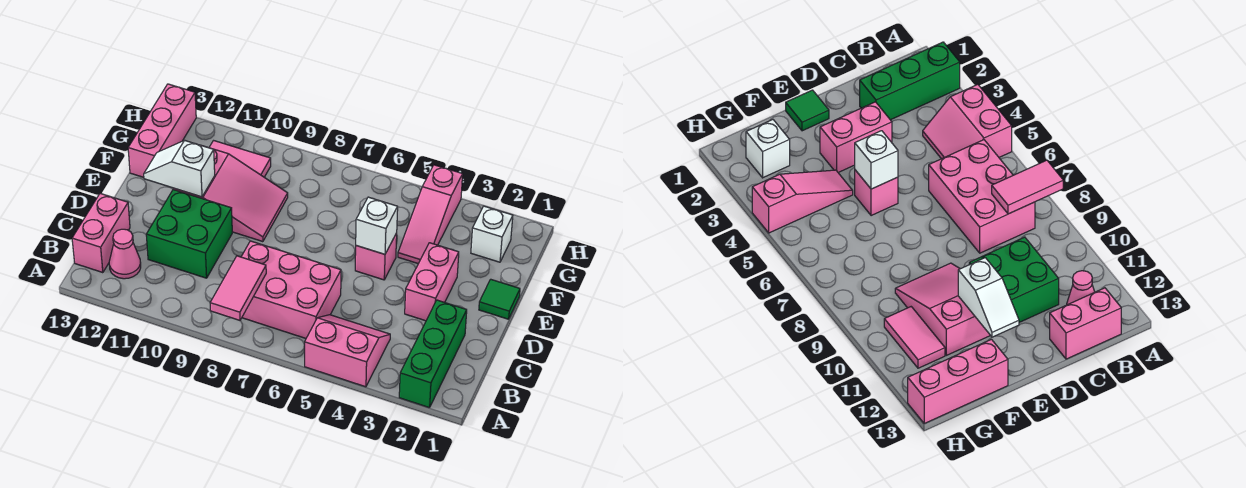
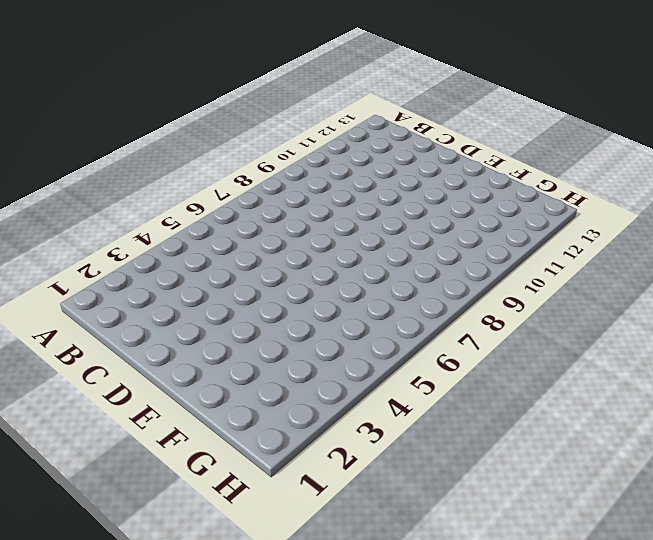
none -> green brick A2:C2 level 1
none -> pink slope A4:B5 level 1 top A
none -> pink brick B6:C8 level 1

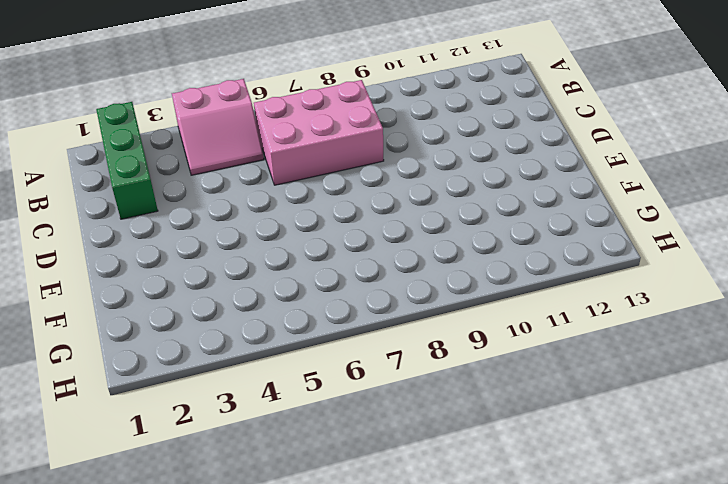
none -> pink cone B12 level 1
none -> pink brick B13:C13 level 1
none -> green brick C10:D11 level 1

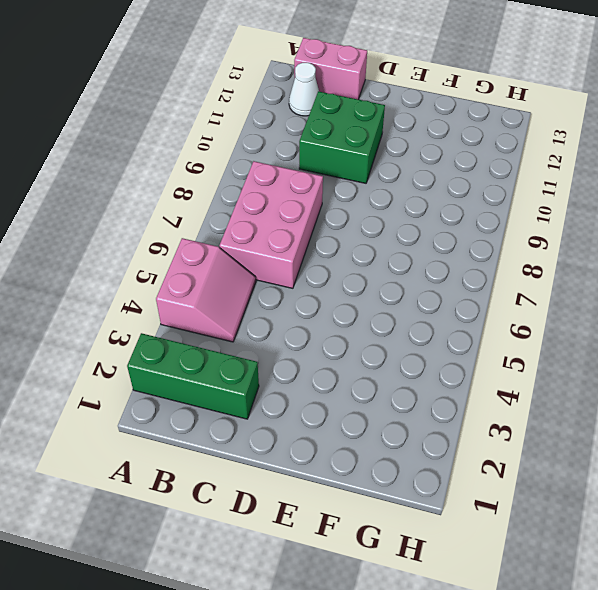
white cone B12 level 1 -> pink cone B12 level 1
none -> pink brick D3:E3 level 1
none -> green tile E1 level 1
none -> pink brick E5 level 1

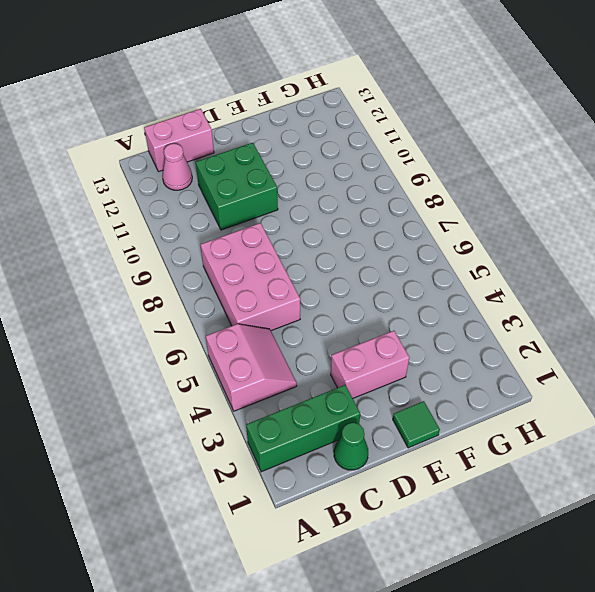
green cone C1 level 1 -> none
none -> pink brick E5 level 1
none -> pink slope E9:F11 level 1 top 11
none -> pink slope F4:H4 level 1 top H

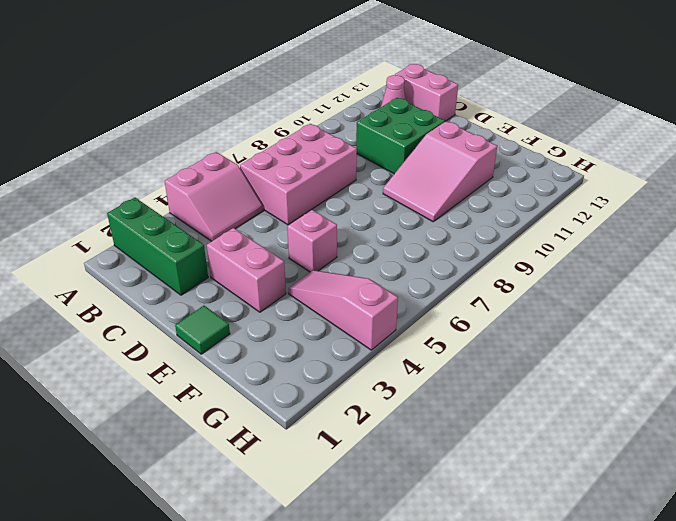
none -> pink brick F13:H13 level 1
none -> white brick G2 level 1
none -> pink tile G10:G11 level 1

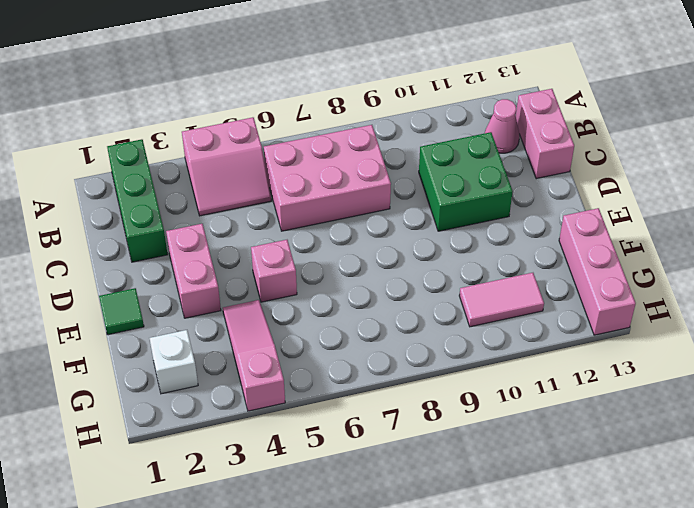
none -> pink slope E9:F11 level 1 top 11
none -> pink tile A8:B8 level 2
none -> white brick E5 level 2

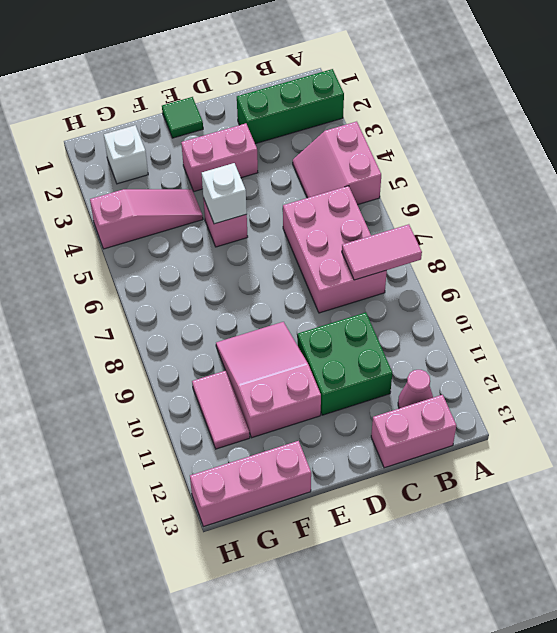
none -> white slope E11:E12 level 2 top 11

